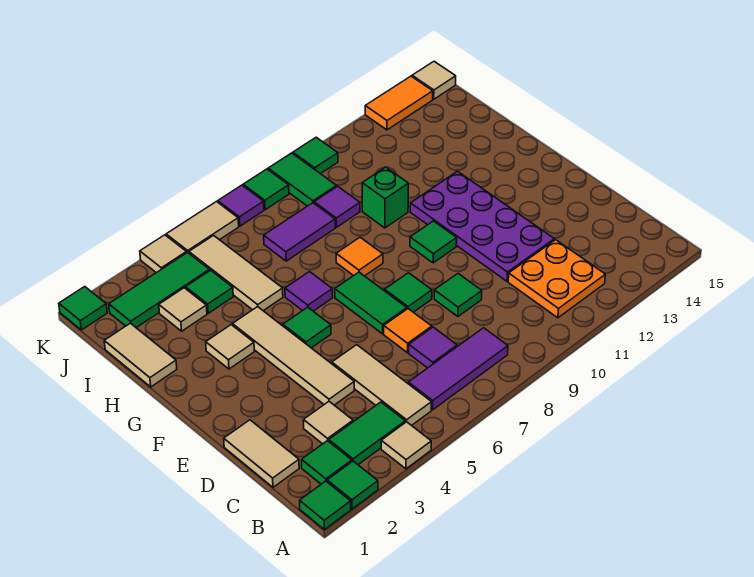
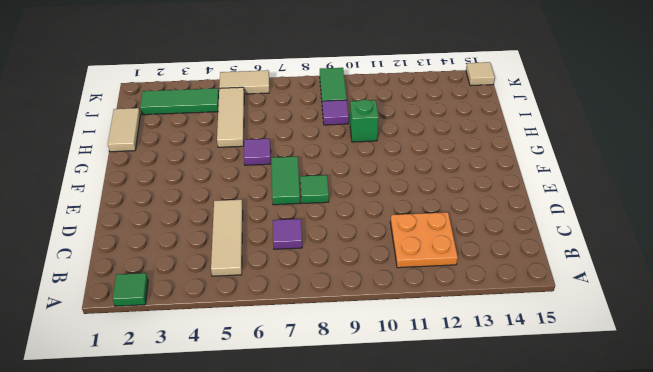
none -> green tile A1 level 1
none -> tan tile A4 level 1
none -> green tile B2 level 1
none -> green tile B3:B4 level 1

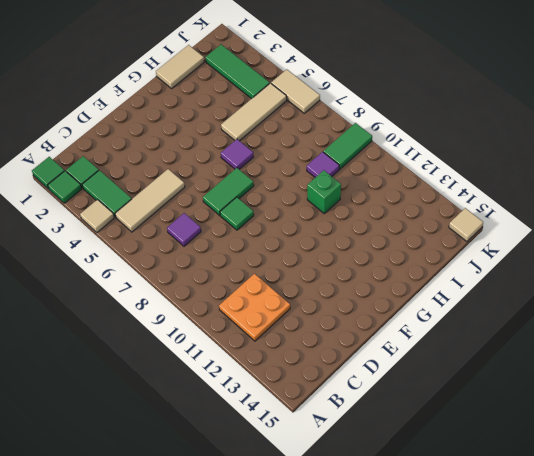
none -> purple tile B6:B8 level 1
none -> tan tile C1:D1 level 1
none -> tan tile C3 level 1
none -> tan tile D4:G4 level 1

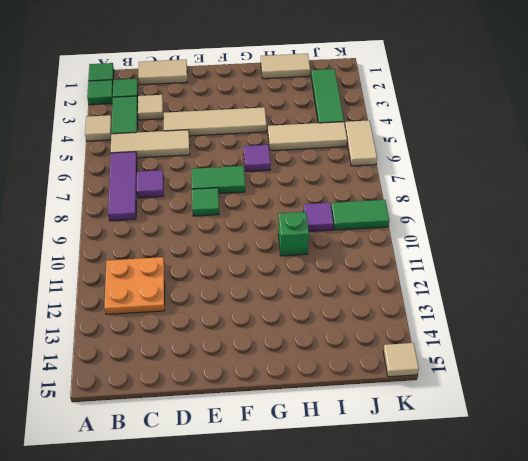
none -> orange tile D7 level 1
none -> green tile D9 level 1
none -> purple plate D11:G12 level 1
none -> green tile F5 level 1

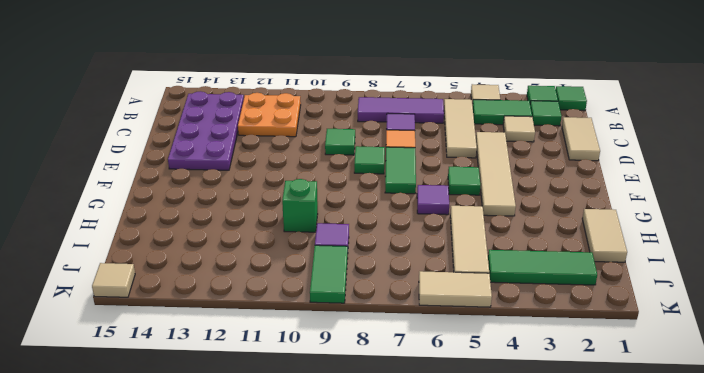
purple plate B13:E14 level 1 -> purple plate D11:G12 level 1
none -> green tile F10 level 1
none -> tan tile G3 level 1
none -> orange tile G8 level 1
none -> tan tile I3 level 1

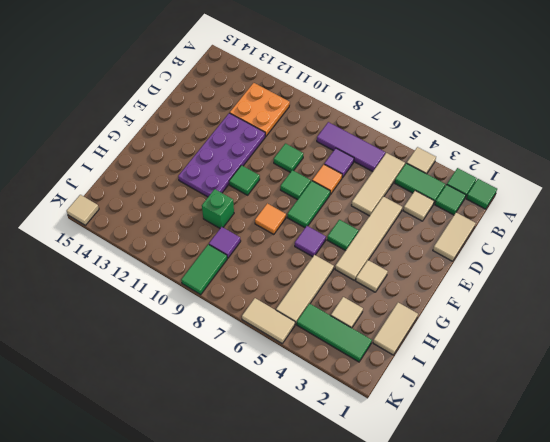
none -> green tile I4 level 1
none -> purple tile I7:I8 level 1
none -> green tile K1 level 1
none -> tan tile K4 level 1

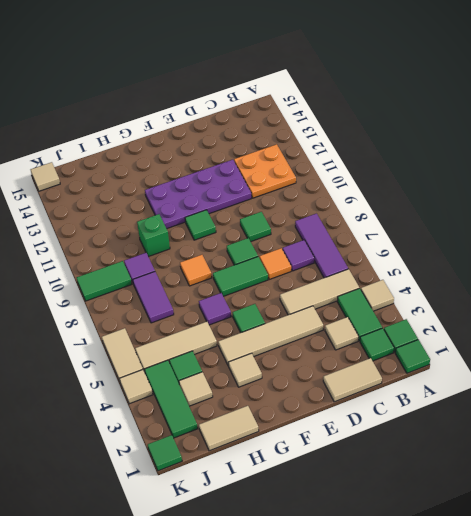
none -> purple tile K7 level 1
none -> green tile K8 level 1
none -> green tile K10 level 1
none -> orange tile K13:K14 level 1

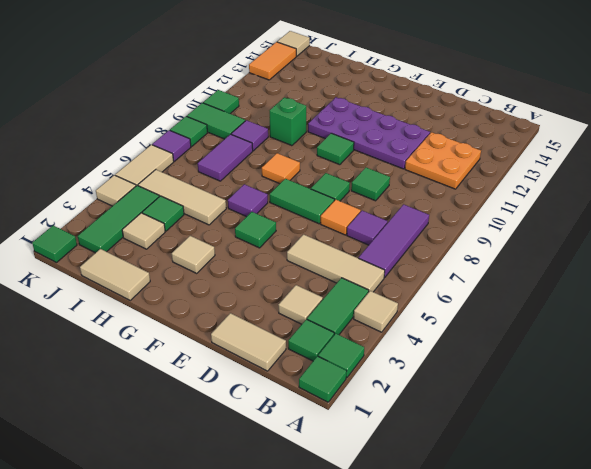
none -> tan tile D4:G4 level 1

